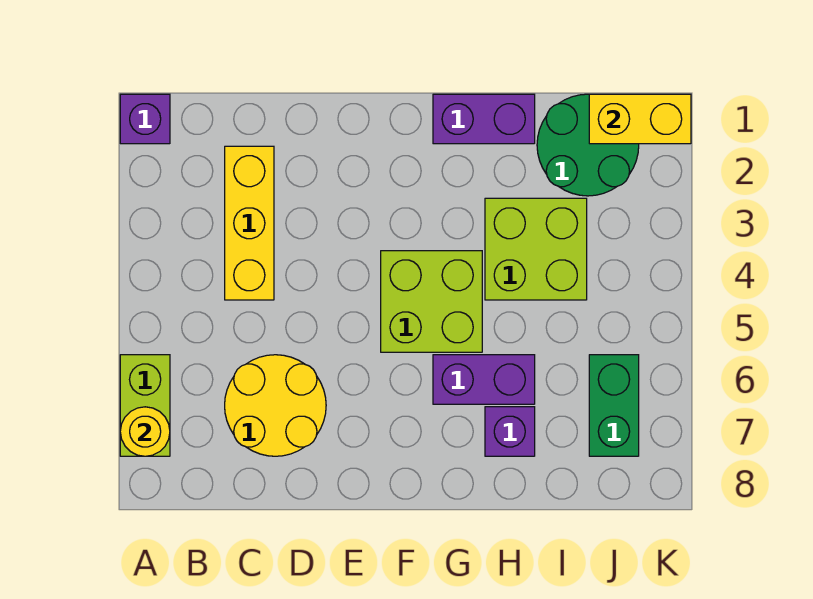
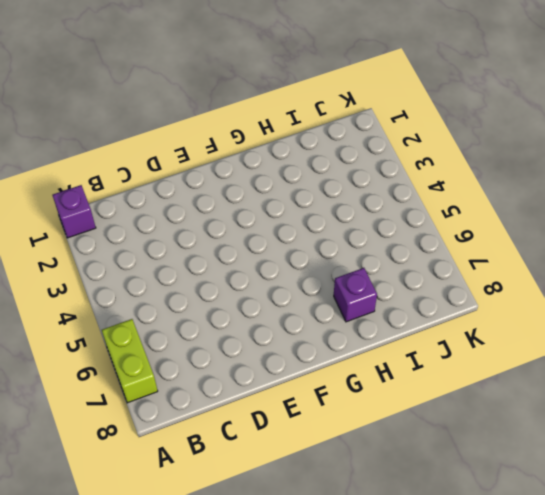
none -> yellow brick C2:C4 level 1
none -> yellow round brick C6:D7 level 1
none -> lime brick F4:G5 level 1

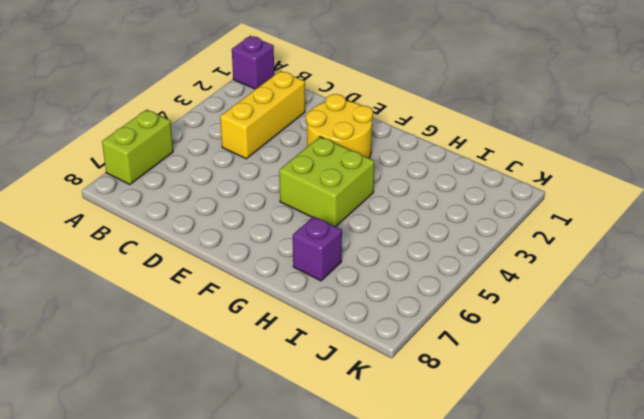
yellow round brick E2:F3 level 1 -> yellow round brick C6:D7 level 1
none -> purple brick G1:H1 level 1
none -> purple brick G6:H6 level 1
none -> lime brick H3:I4 level 1

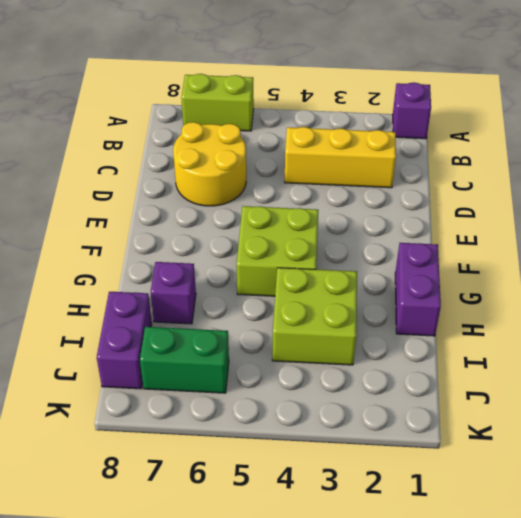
purple brick I8:J8 level 1 -> purple brick G6:H6 level 1
none -> green round brick I1:J2 level 1
none -> yellow round brick A7 level 2
none -> yellow brick J1:K1 level 2

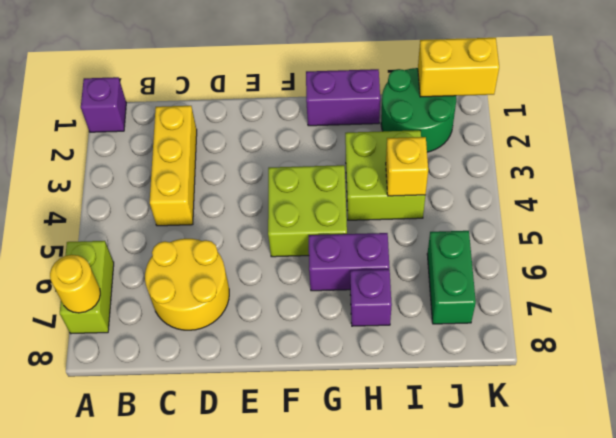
yellow brick I4 level 2 -> none

